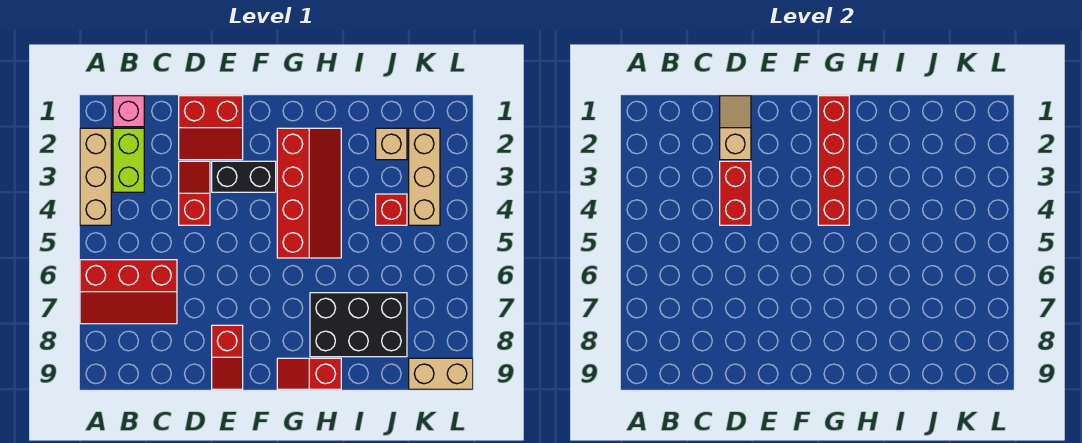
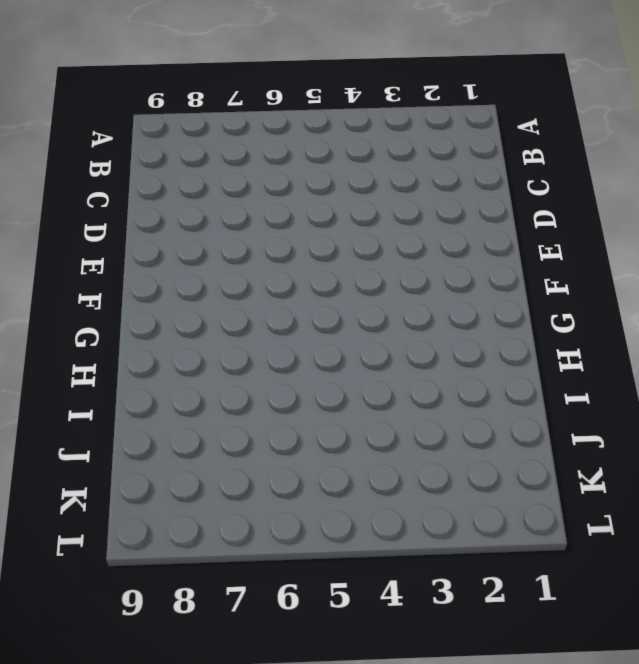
none -> tan brick A2:A4 level 1
none -> red slope A6:C7 level 1 top 6
none -> pink brick B1 level 1

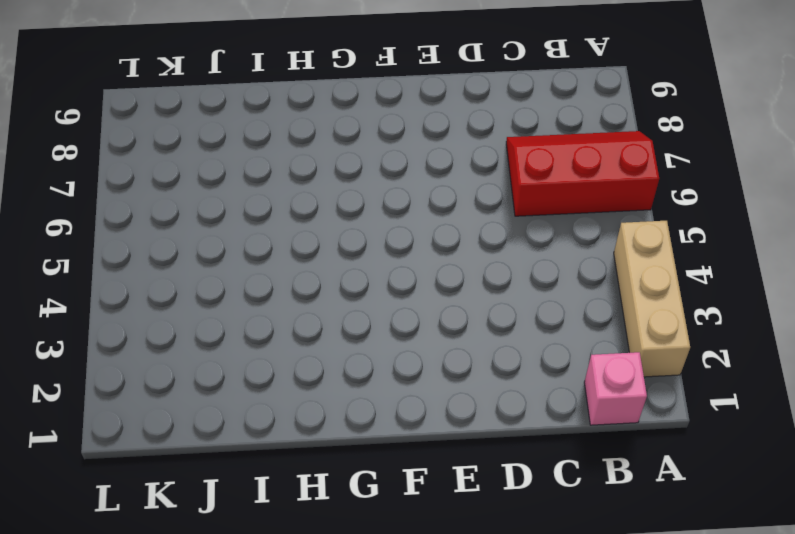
none -> lime brick B2:B3 level 1
none -> red slope D1:E2 level 1 top 1
none -> red slope D3:D4 level 1 top 4

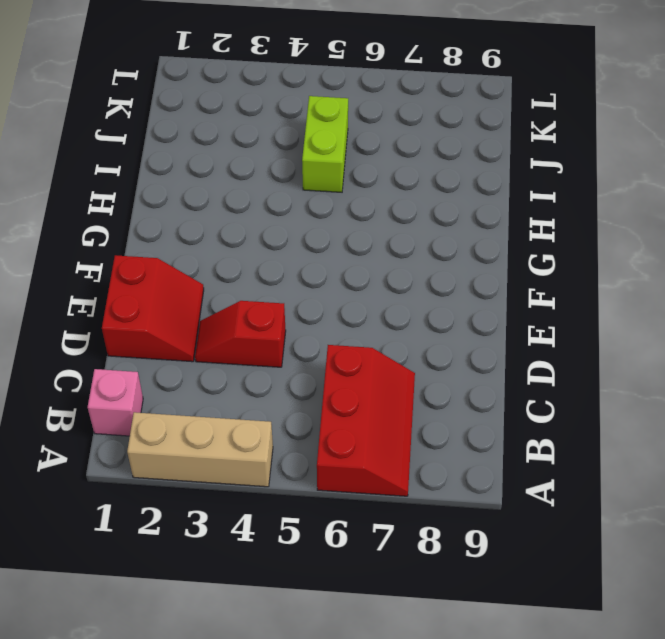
lime brick I5:J5 level 1 -> lime brick B2:B3 level 1
none -> black brick E3:F3 level 1
none -> red slope E8:E9 level 1 top 8
none -> red slope G2:H5 level 1 top G

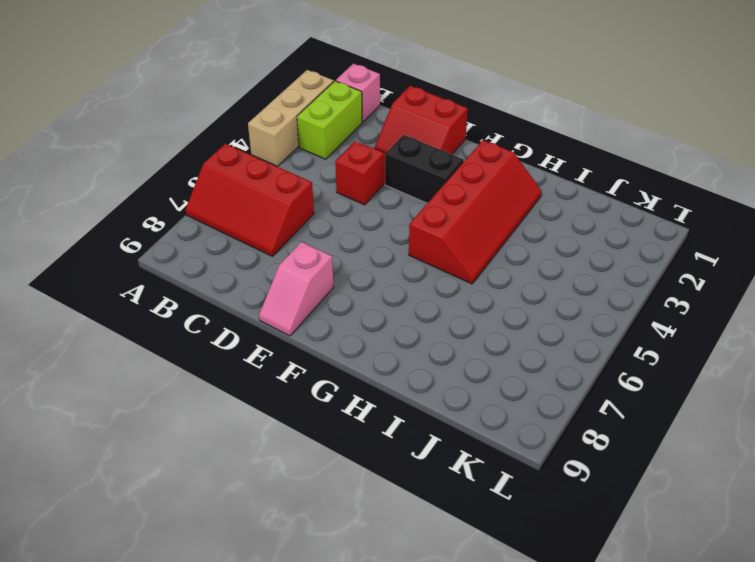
pink slope E8:E9 level 1 top 8 -> red slope E8:E9 level 1 top 8
none -> red slope G9:H9 level 1 top H
none -> black brick H7:J8 level 1
none -> tan brick J2 level 1

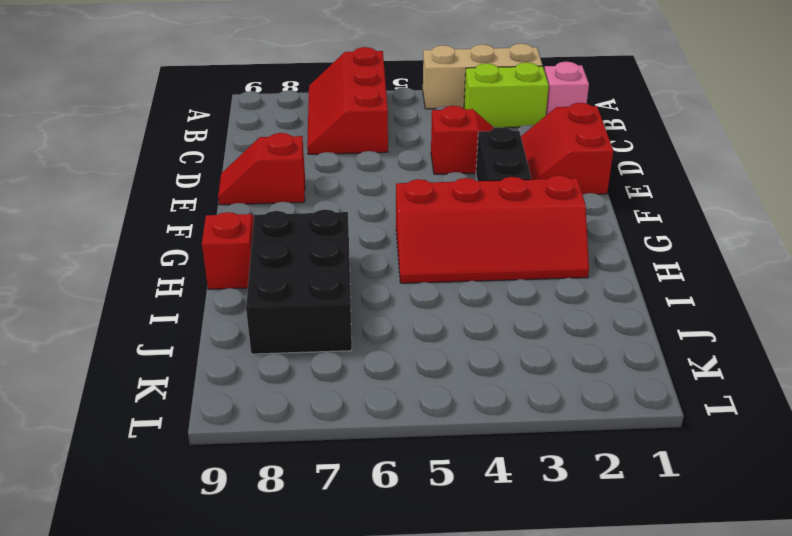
none -> tan brick J2 level 1
none -> red brick J4 level 1
none -> tan brick K2:K4 level 1

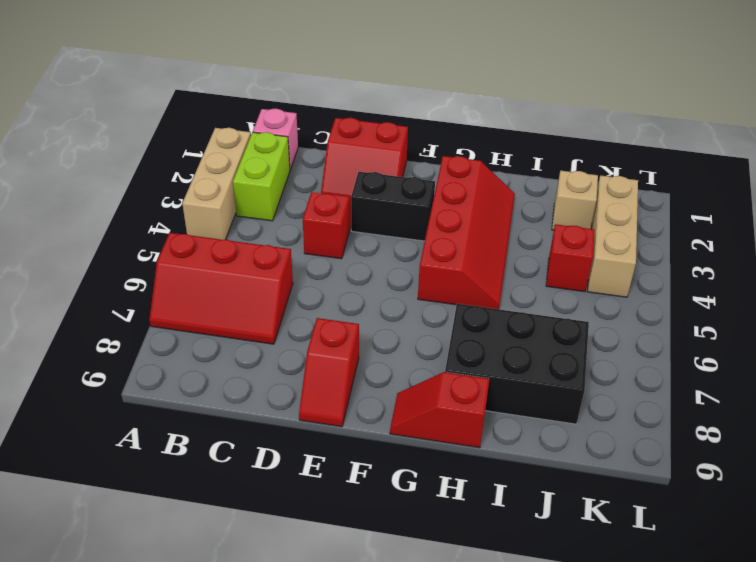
none -> tan brick K9:L9 level 1
none -> tan slope D1:D2 level 2 top 2
none -> red brick D3:D4 level 2

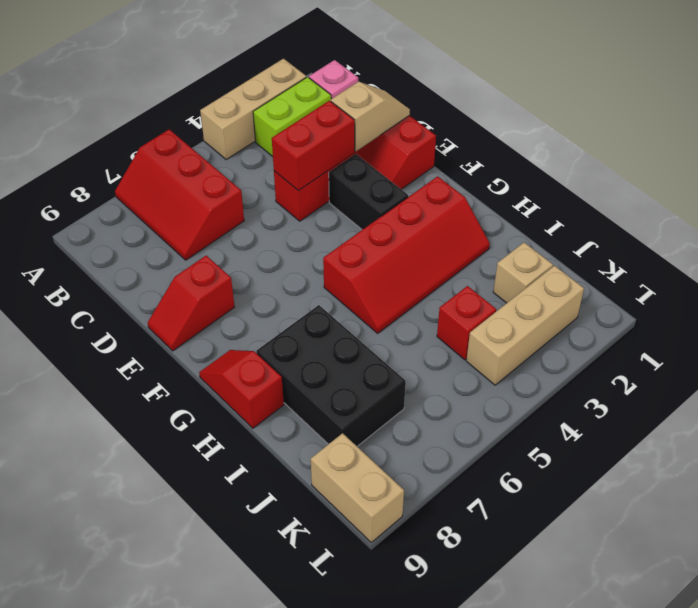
none -> red brick G1:G4 level 2

